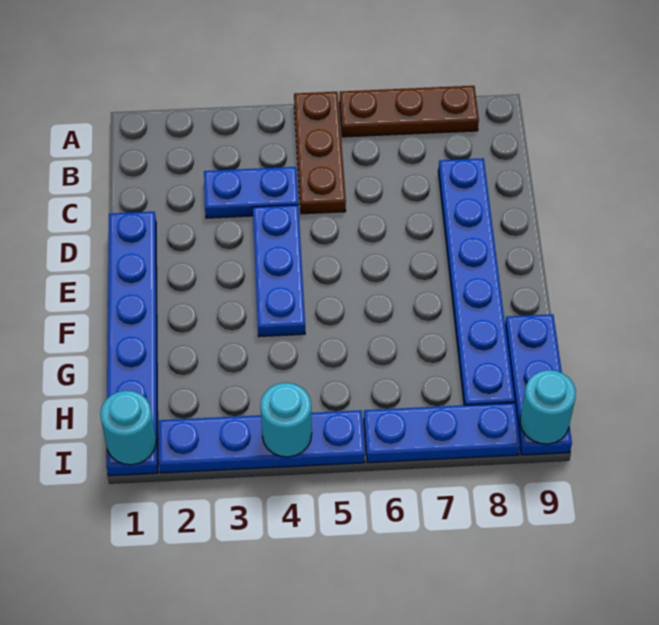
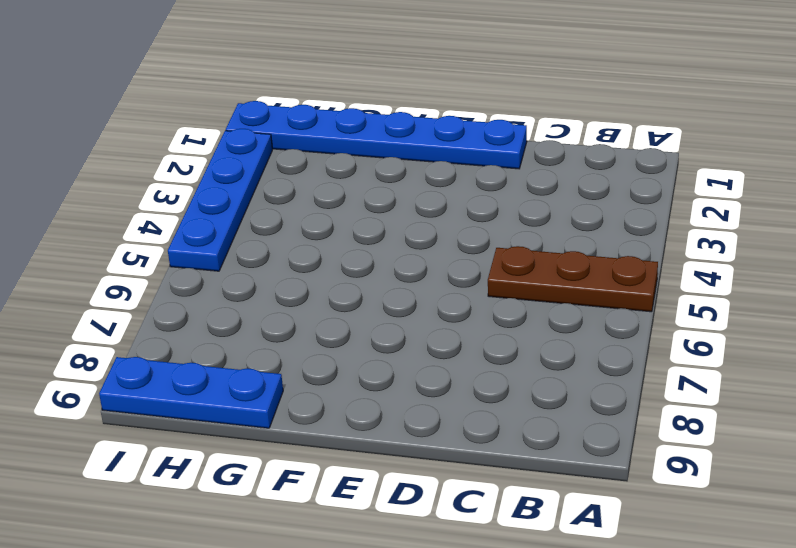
none -> brown plate A6:A8 level 1
none -> blue plate C3:C4 level 1
none -> blue plate C8:H8 level 1

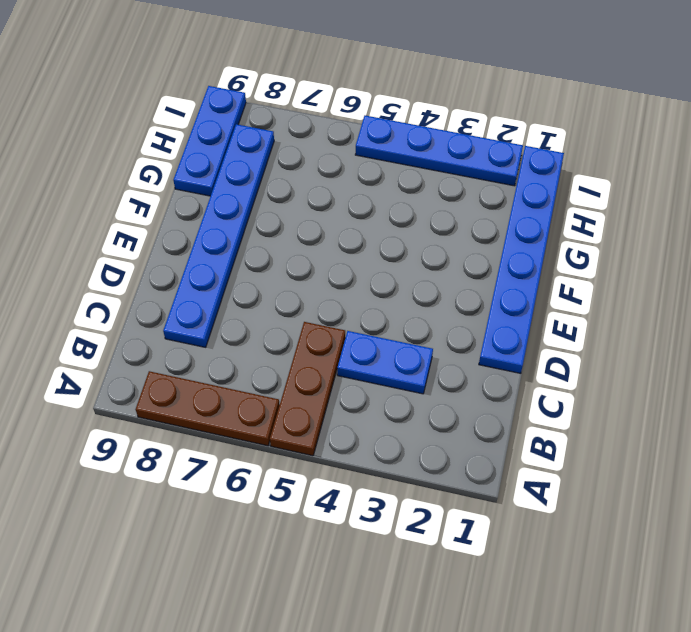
none -> blue plate D4:F4 level 1
none -> blue plate I6:I8 level 1
none -> cyan round brick I1 level 2

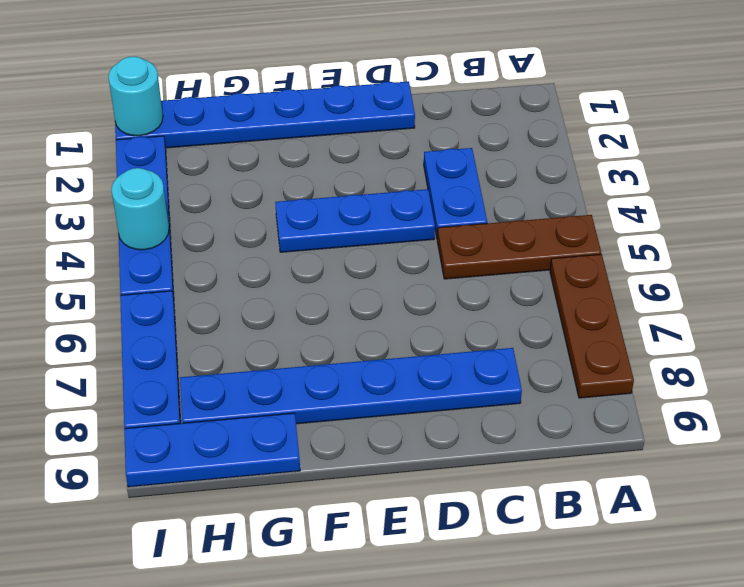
none -> cyan round brick I9 level 2

